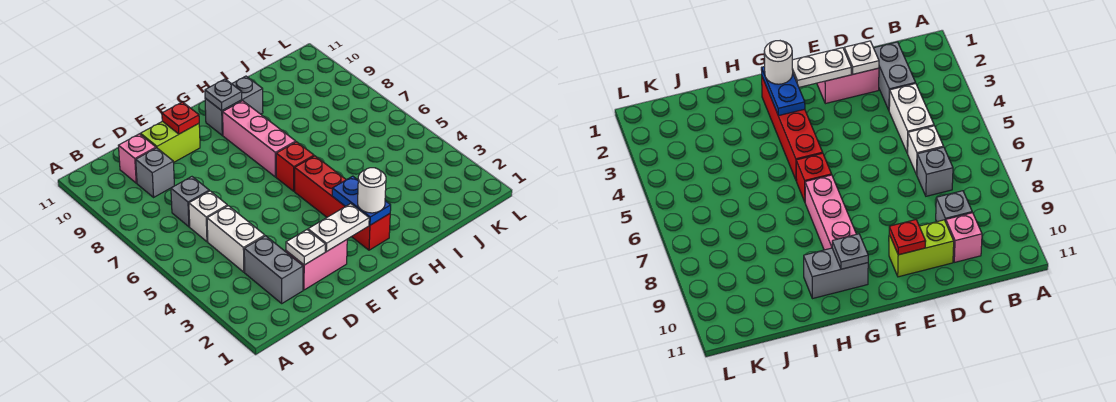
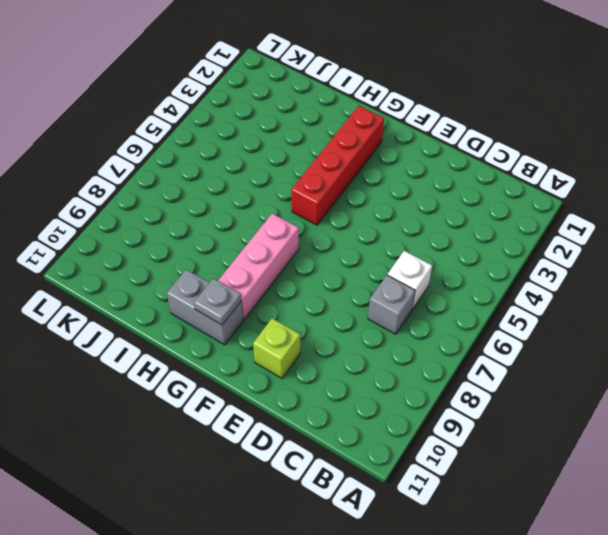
lime brick E10 level 1 -> lime brick D10:E10 level 1
none -> grey brick C2:C3 level 1
none -> white brick C4:C5 level 1
none -> grey brick C9 level 1

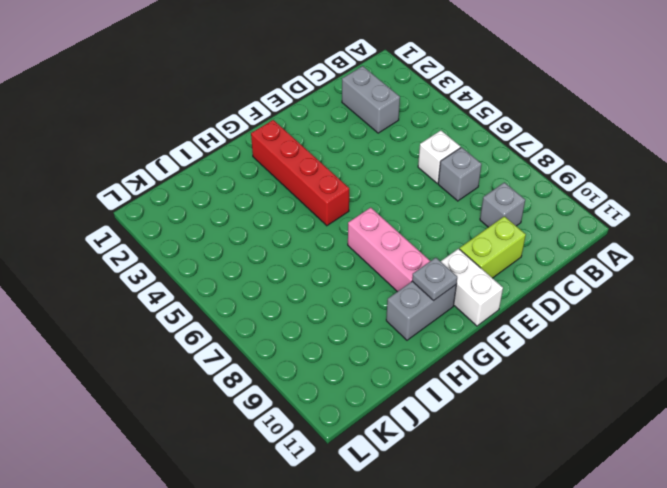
white brick F10:F11 level 1 -> white brick C4:C5 level 1
none -> pink brick C10 level 1
none -> pink brick D2:E2 level 1
none -> red brick G6 level 1

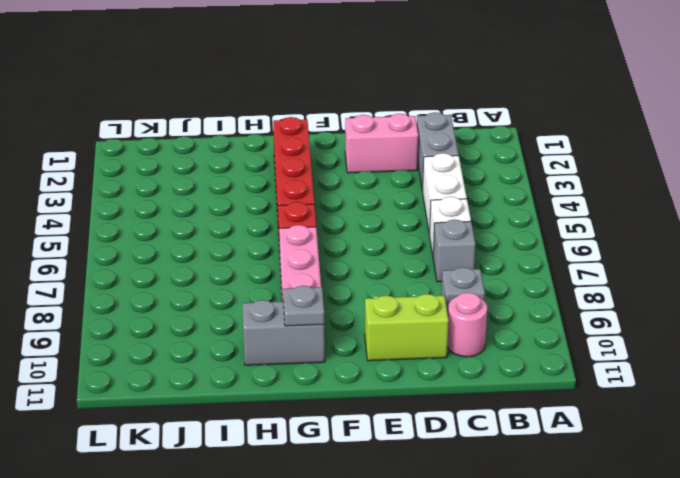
pink round brick C10 level 1 -> pink brick C10 level 1
none -> white plate D2 level 2
none -> white plate E2:F2 level 2
none -> red plate E10 level 2

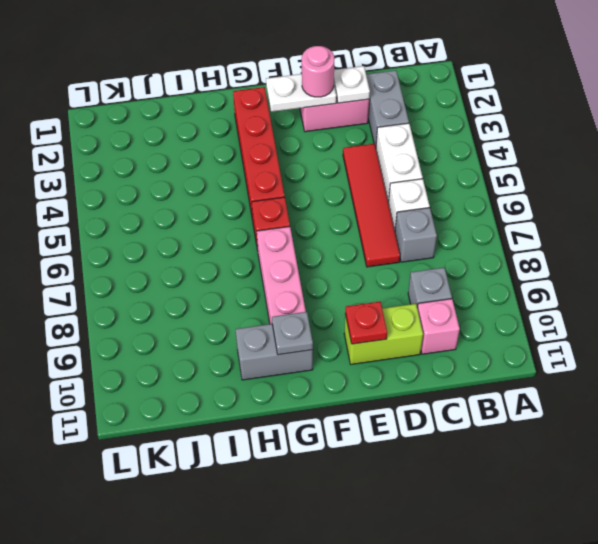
red tile D4:D7 level 1 -> none
pink round brick E2 level 3 -> none
none -> blue plate G2:G3 level 2
none -> white round brick G2 level 3

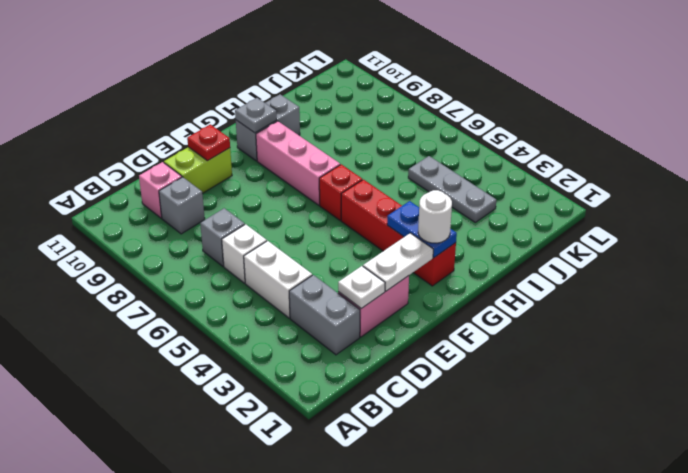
grey plate J3:J5 level 1 -> none

